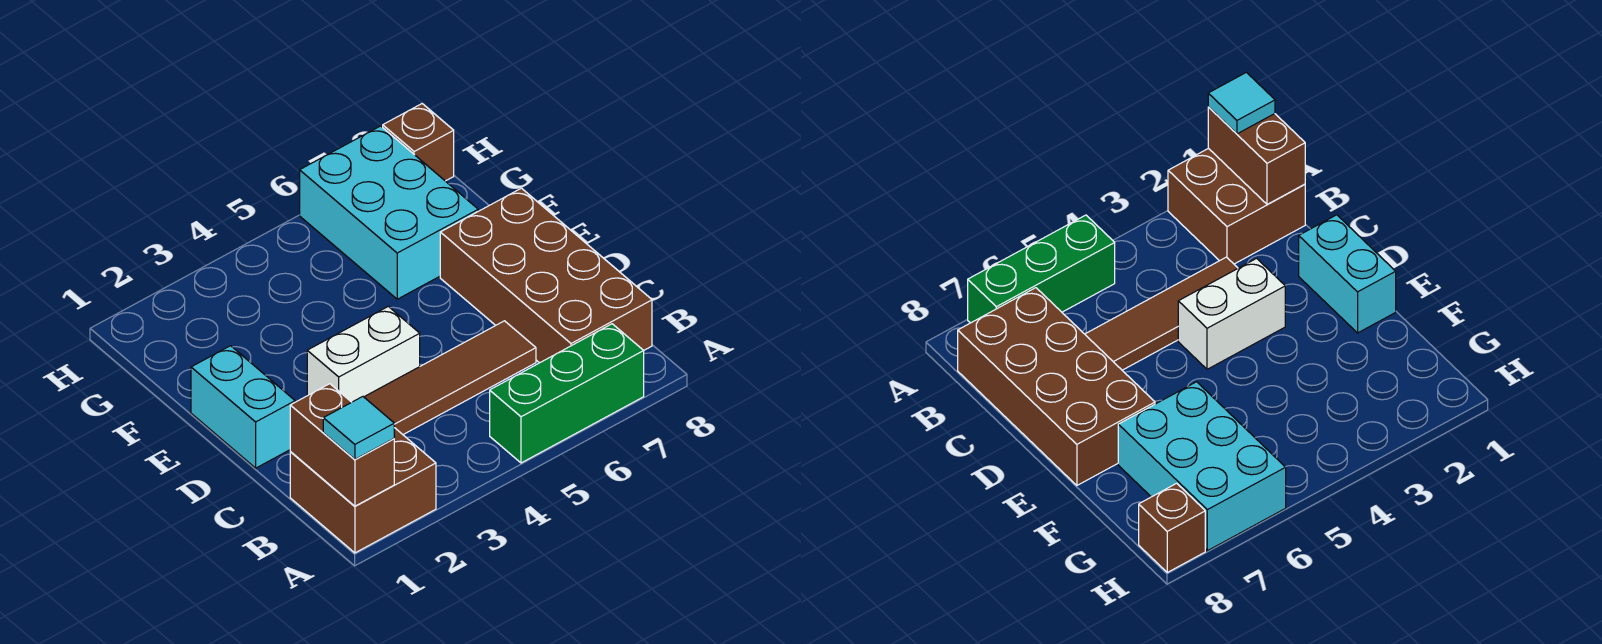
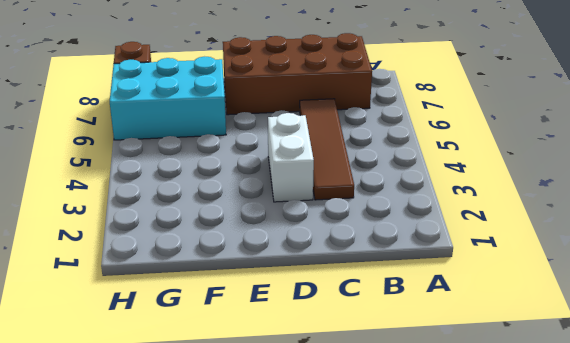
none -> brown brick A1:B2 level 1
none -> green brick A5:A7 level 1

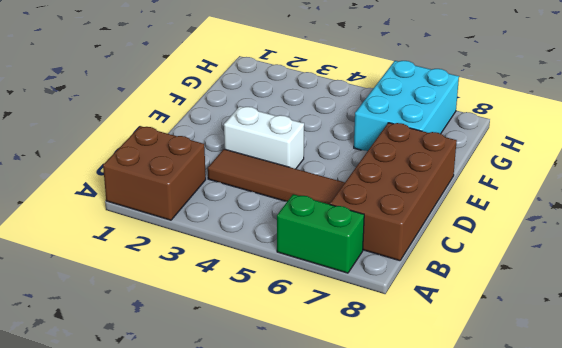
green brick A6:A7 level 1 -> green brick A5:A7 level 1
none -> cyan brick D1:E1 level 1
none -> brown brick H8 level 1

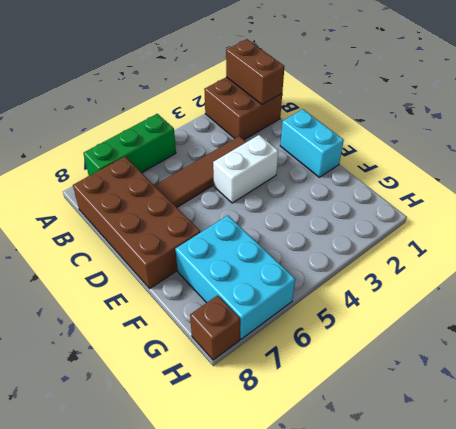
none -> cyan tile A1 level 3

